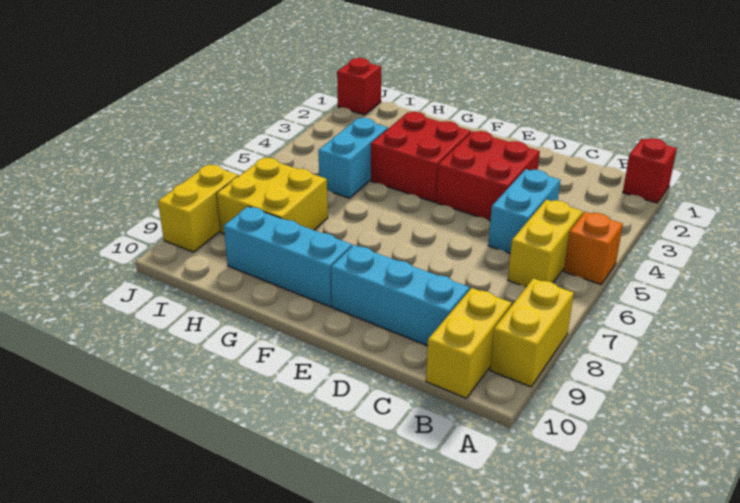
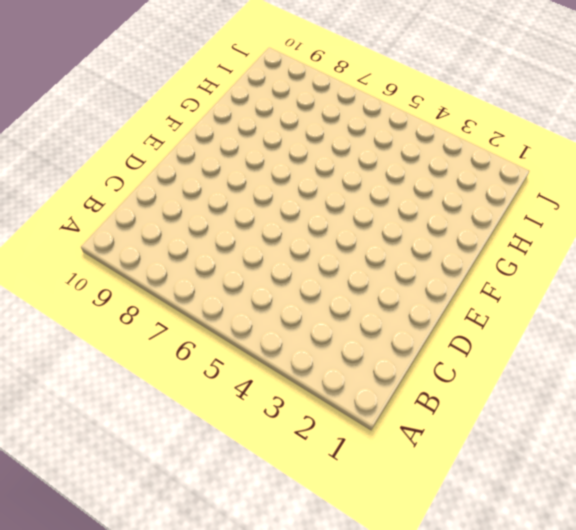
none -> red brick A1 level 1
none -> orange brick A5 level 1
none -> yellow brick A8:A9 level 1

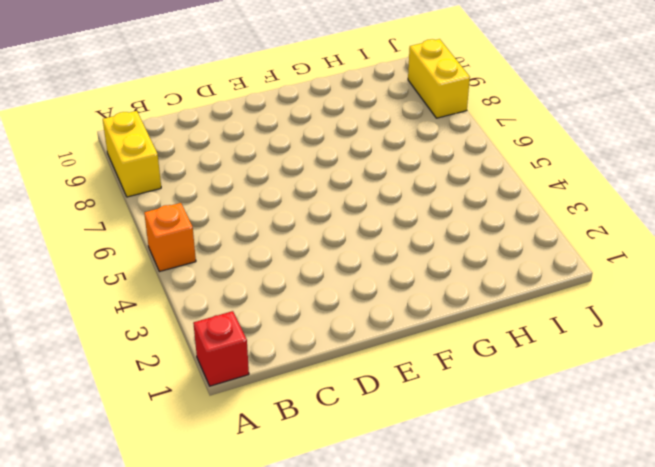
none -> yellow brick B5:B6 level 1
none -> yellow brick B9:B10 level 1
none -> cyan brick C4:C5 level 1

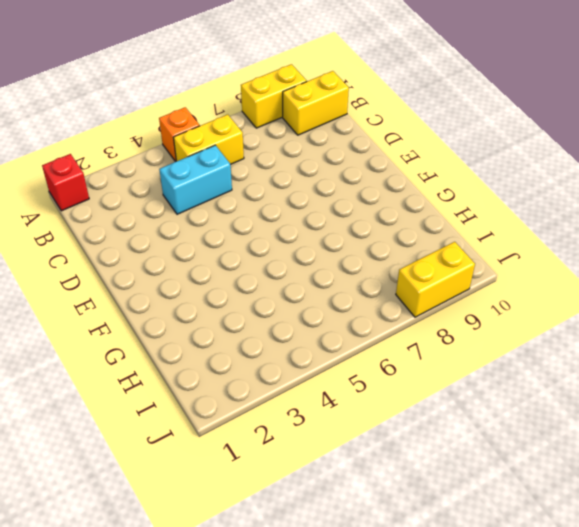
none -> cyan brick C9:E9 level 1
none -> red brick D3:E4 level 1
none -> red brick F3:G4 level 1

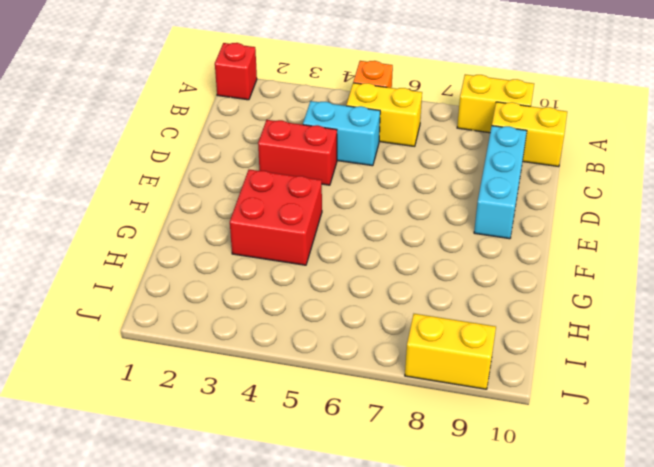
red brick D3:D4 level 1 -> red brick D3:E4 level 1
none -> cyan brick F9:H9 level 1
none -> cyan brick H4:H5 level 1
none -> yellow brick H7:I8 level 1

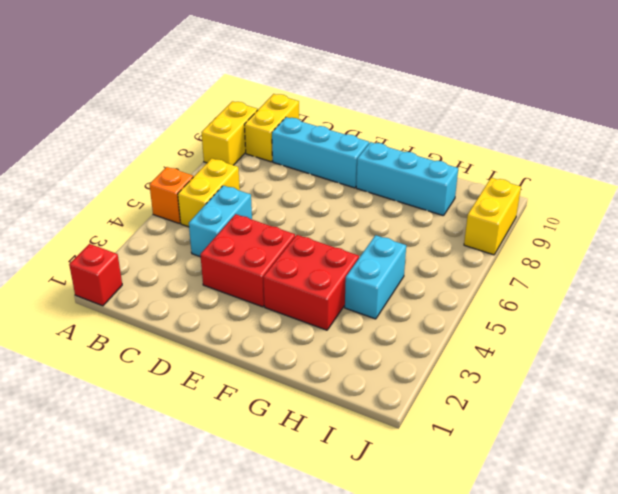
none -> yellow brick H7:I8 level 1
none -> red brick J1 level 1

